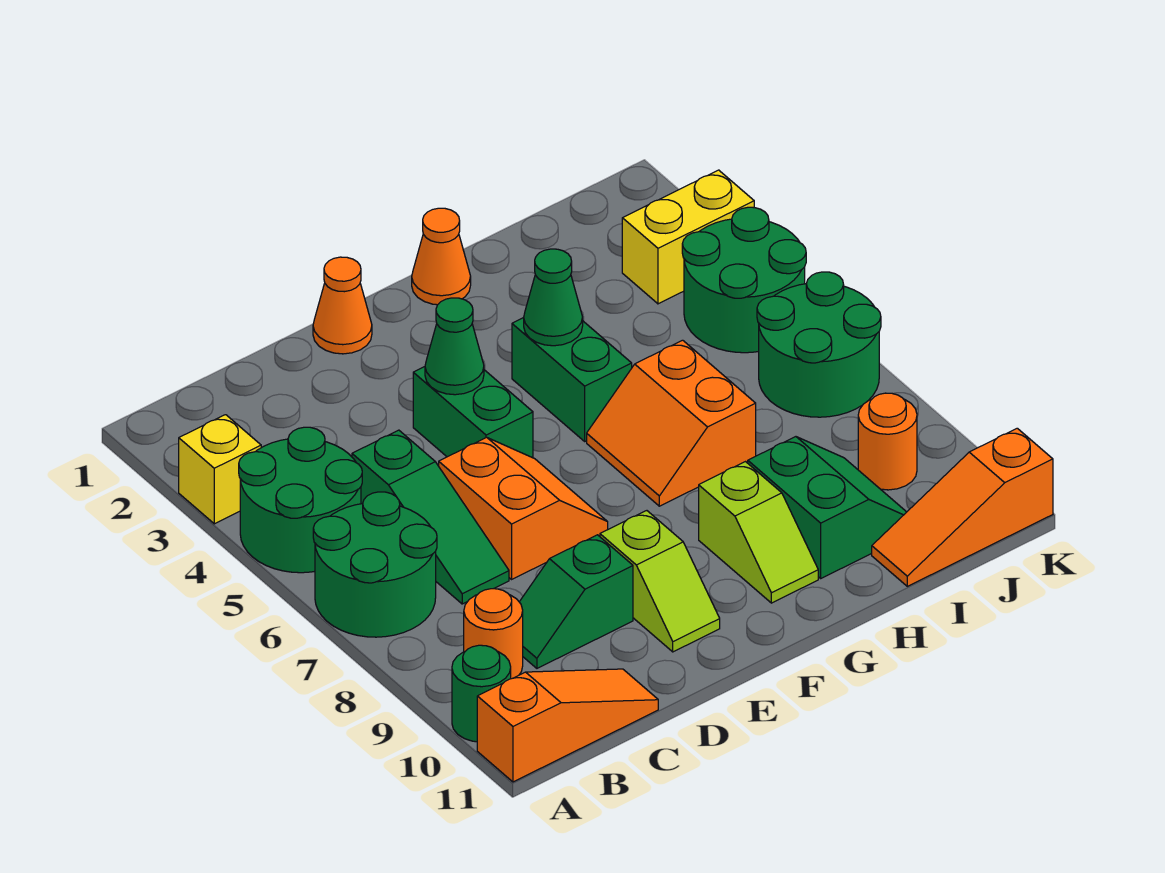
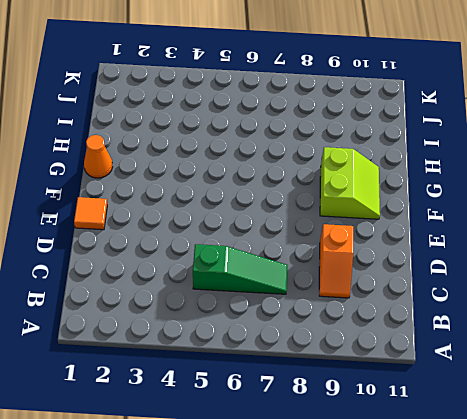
orange slope C9:D9 level 1 top D -> green slope C9:D9 level 1 top D
orange tile E1 level 1 -> orange cone E1 level 1
lime slope F9:G10 level 1 top 9 -> lime slope G9:G10 level 1 top 9
none -> yellow brick A3 level 1
none -> green round brick A4:B5 level 1
none -> green round brick A6:B7 level 1

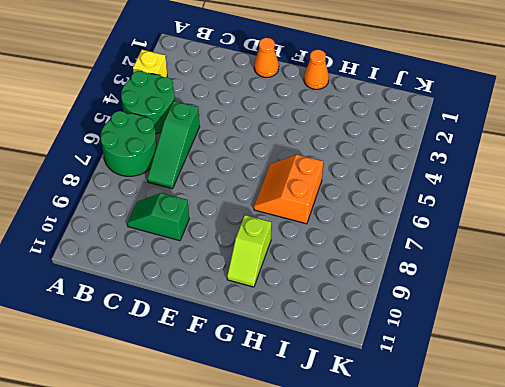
none -> green round brick A10 level 1
none -> orange slope A11:C11 level 1 top A
none -> orange round brick B9 level 1

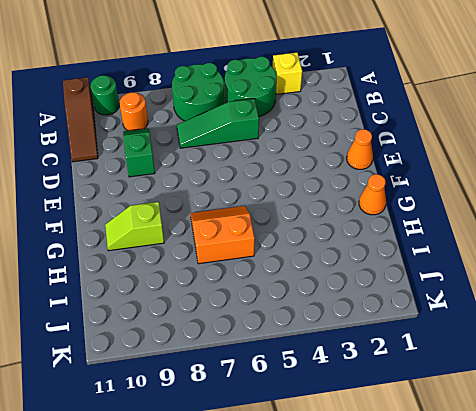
brown slope A11:C11 level 1 top A -> orange slope A11:C11 level 1 top A
none -> orange slope D6:E7 level 1 top D
none -> green brick E4:E5 level 1
none -> lime slope E9:E10 level 1 top 9

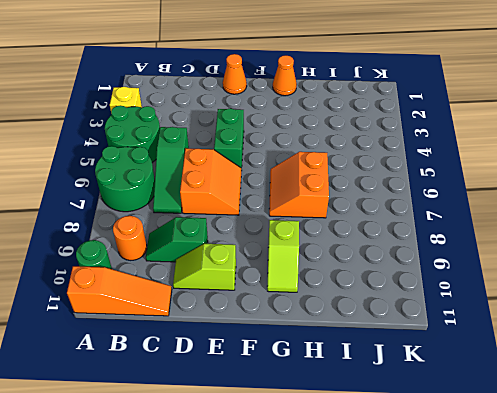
lime slope D10:E10 level 1 top E -> lime slope E9:E10 level 1 top 9
none -> green brick G4:G5 level 1
none -> green slope H9:I10 level 1 top H
none -> orange slope I11:K11 level 1 top K

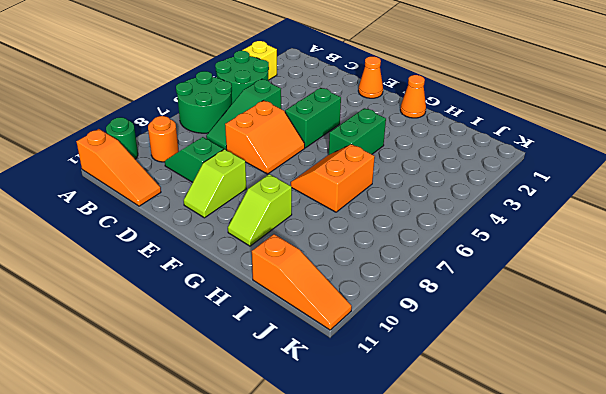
orange slope I11:K11 level 1 top I -> orange slope I11:K11 level 1 top K
none -> green slope H9:I10 level 1 top H
none -> yellow brick J3:K3 level 1
none -> green round brick J4:K5 level 1

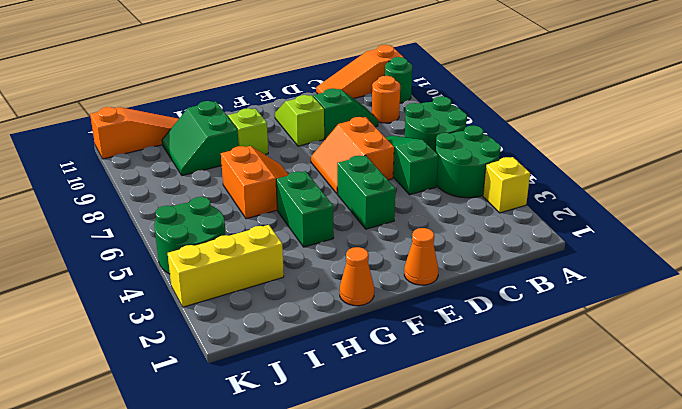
yellow brick I3:K3 level 1 -> yellow brick J3:K3 level 1
none -> green round brick J6:K7 level 1
none -> orange round brick J9 level 1
none -> green cone E4 level 2

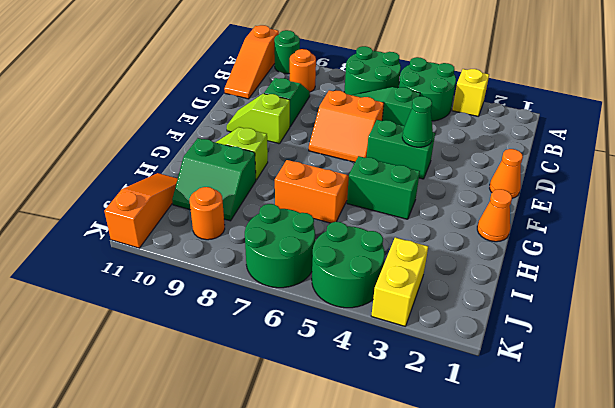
none -> green cone G4 level 2

